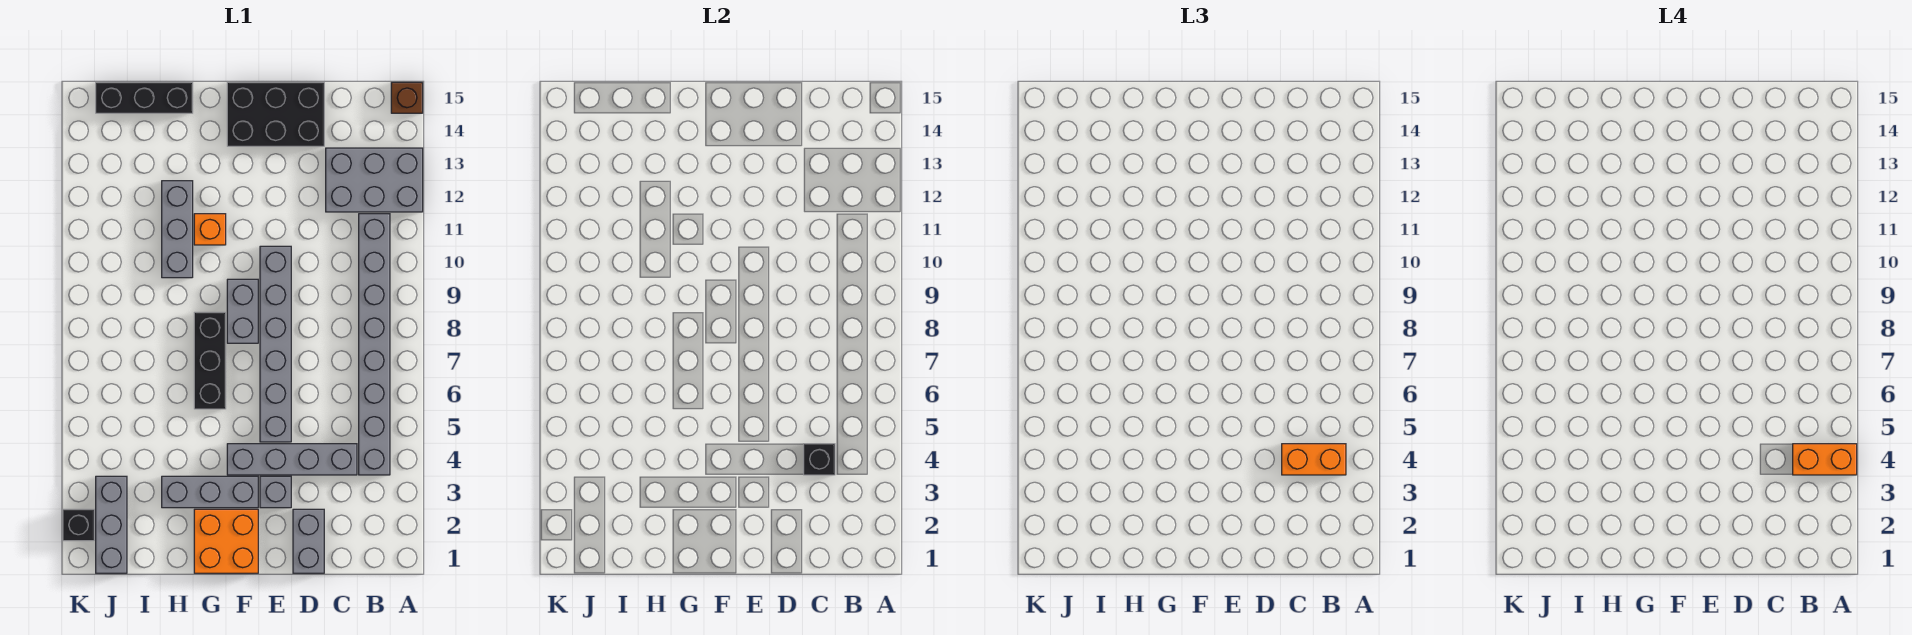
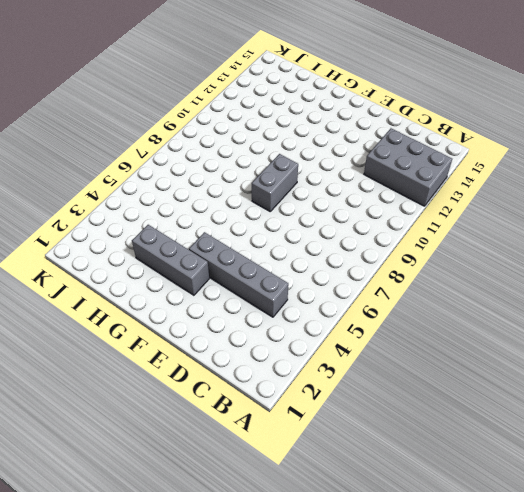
none -> brown brick A15 level 1
none -> grey brick B4:B11 level 1
none -> grey brick D1:D2 level 1

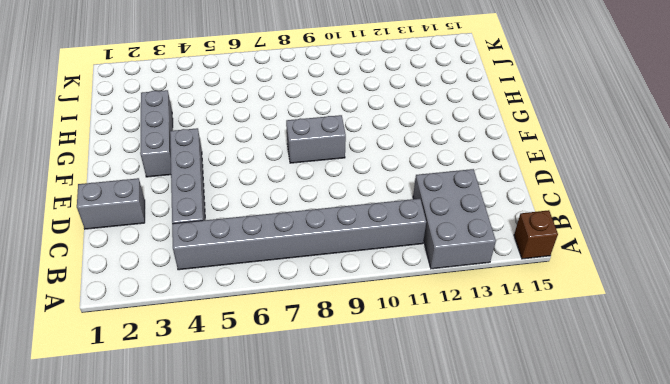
none -> black brick D14:F15 level 1
none -> grey brick E3 level 1
none -> grey brick E5:E10 level 1

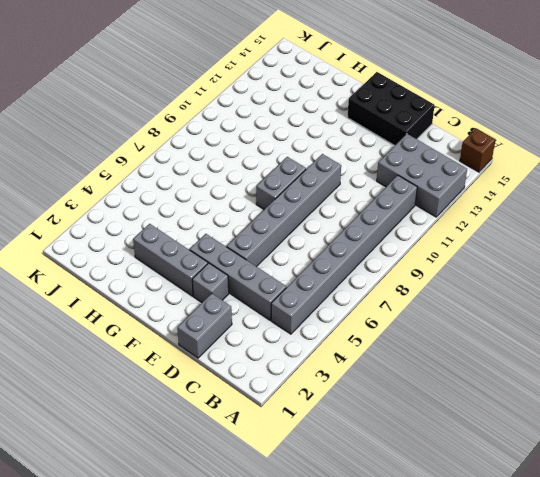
none -> orange brick F1:G2 level 1
none -> black brick G6:G8 level 1
none -> orange brick G11 level 1

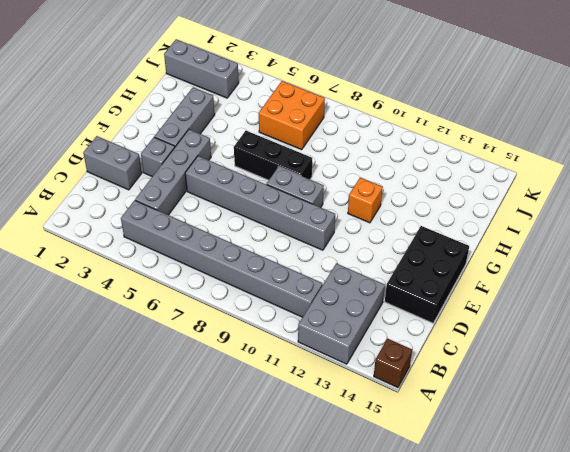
orange brick I6:J7 level 1 -> orange brick F1:G2 level 1
none -> grey brick H10:H12 level 1
none -> black brick H15:J15 level 1
none -> black brick K2 level 1

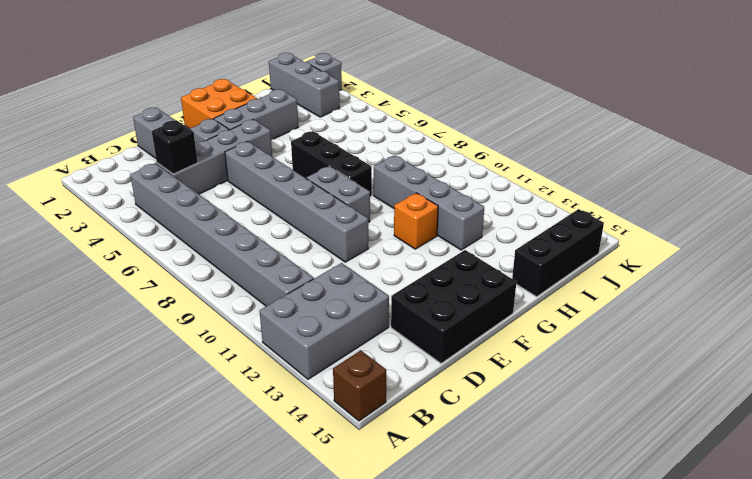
grey brick H9:H12 level 1 -> grey brick H10:H12 level 1
grey brick K2 level 1 -> black brick K2 level 1
none -> orange brick B4:C4 level 3
none -> orange brick A4:B4 level 4

